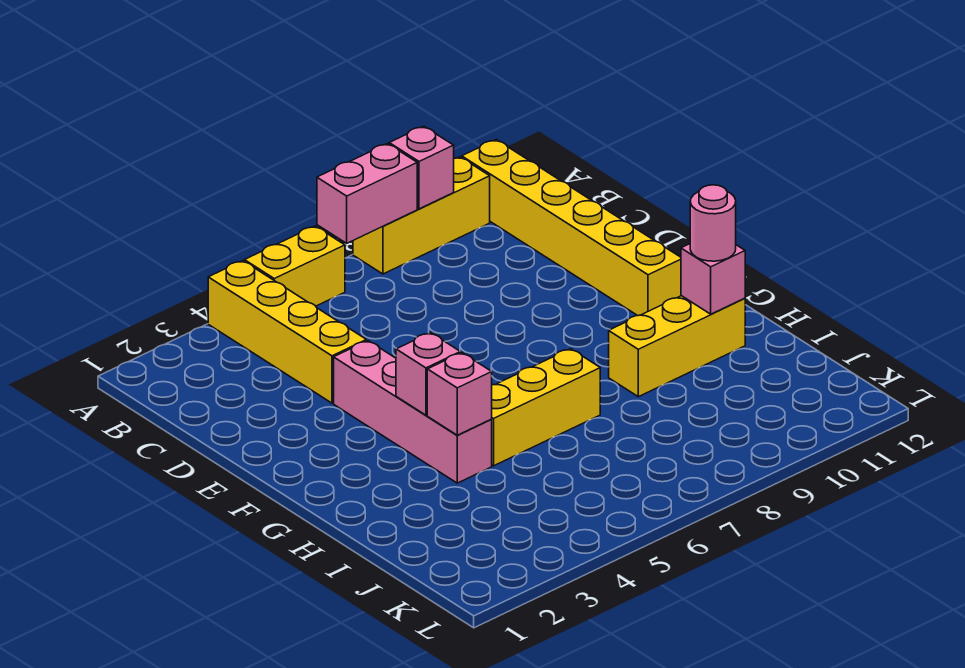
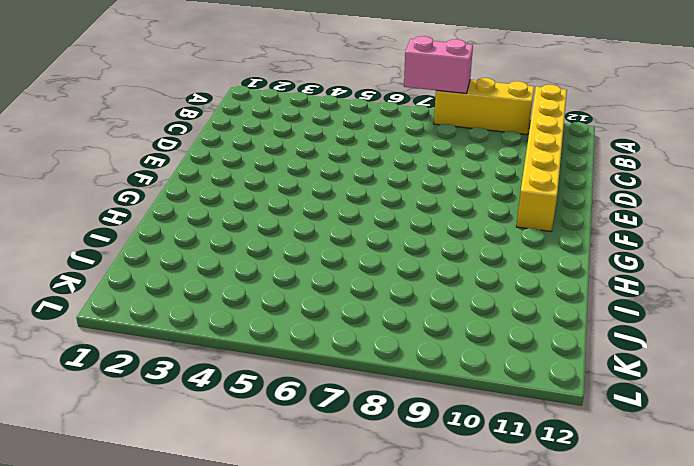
none -> yellow brick A4:D4 level 1
none -> yellow brick A5:A6 level 1
none -> pink brick E4:H4 level 1

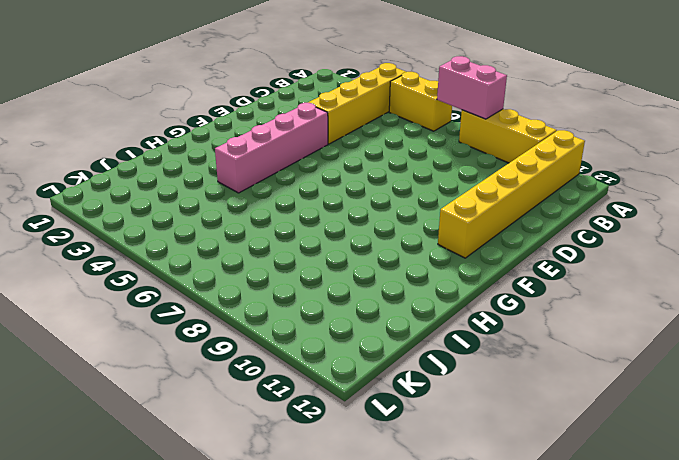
none -> yellow brick H5:H7 level 1
none -> yellow brick H9:H11 level 1
none -> pink brick A9 level 2

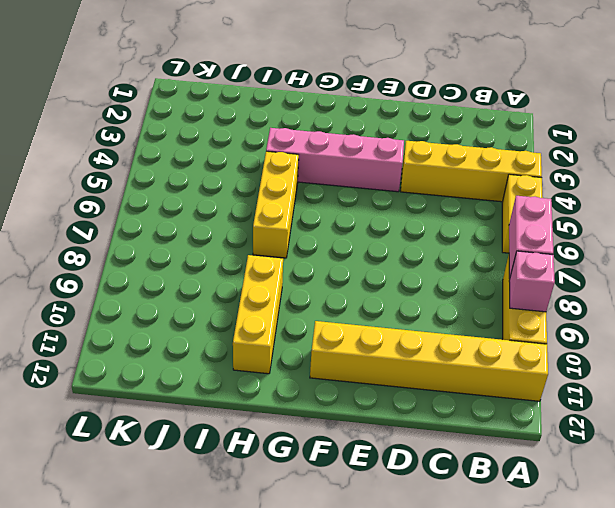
none -> pink brick G4 level 2
none -> pink brick H4 level 2
none -> pink brick H11 level 2

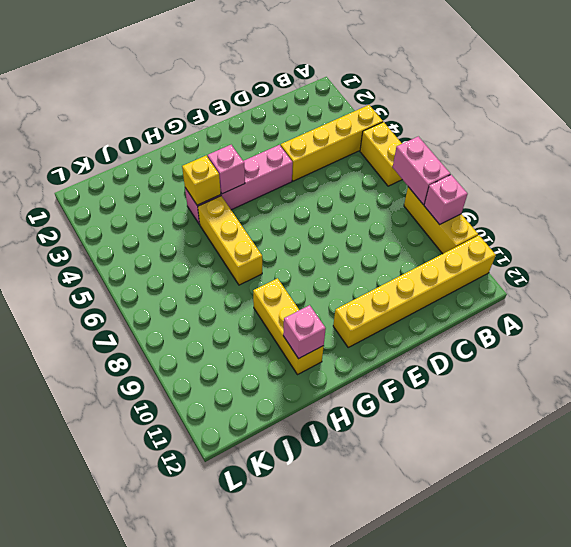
yellow brick H4 level 2 -> pink brick H4 level 2
none -> pink round brick H11 level 3

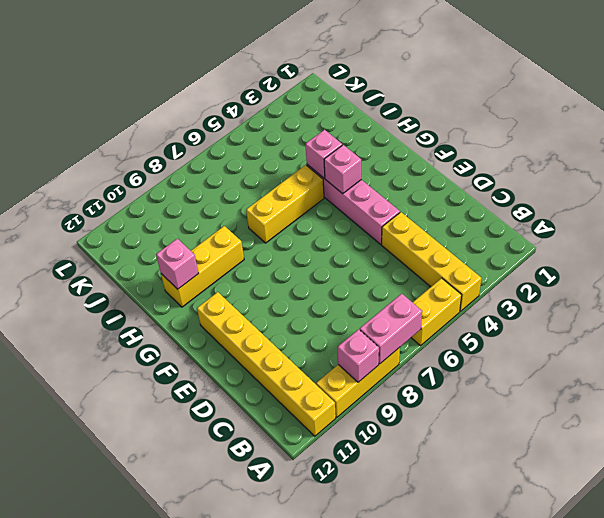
none -> pink round brick H11 level 3

